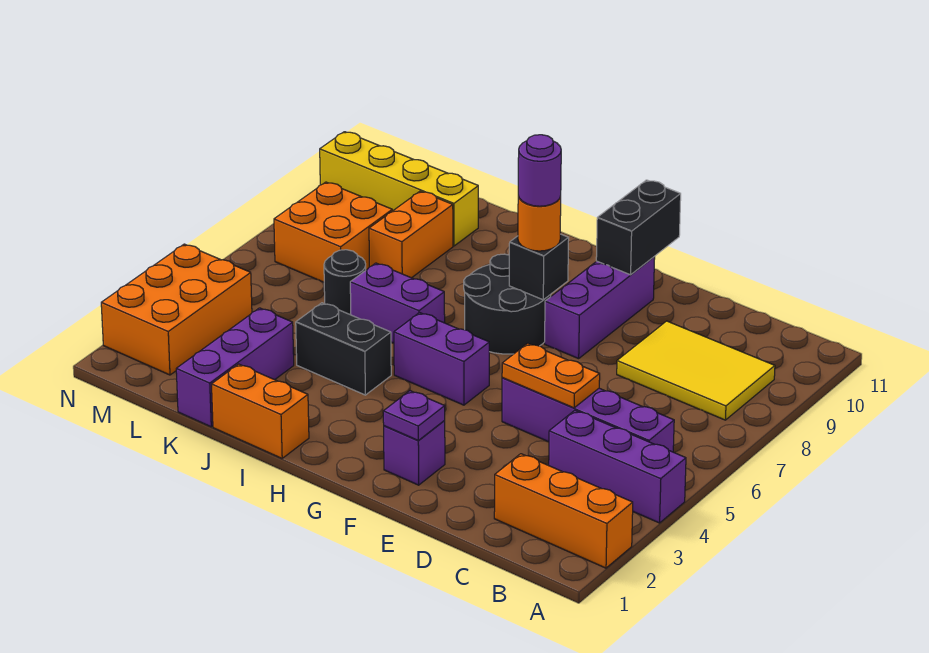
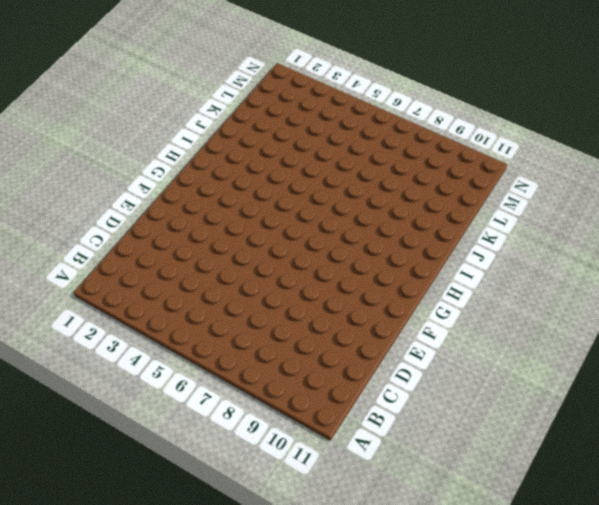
none -> orange brick A2:C2 level 1
none -> purple brick A4:C4 level 1
none -> purple brick B5:E5 level 1

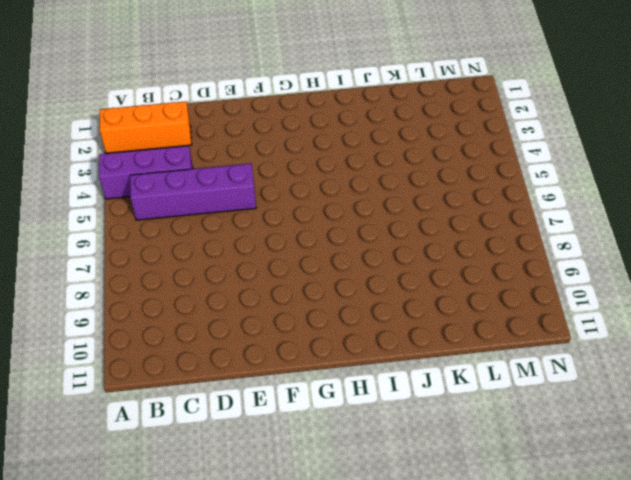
none -> yellow tile B8:D9 level 1
none -> purple brick F2 level 1
none -> purple brick F8:F10 level 1

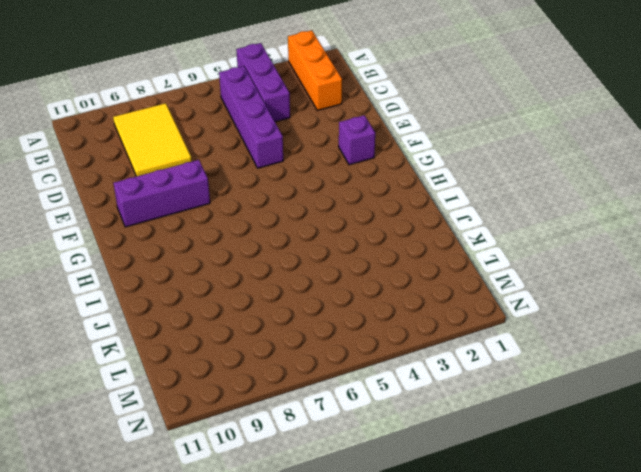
none -> purple brick G5:H5 level 1
none -> black round brick G7:H8 level 1
none -> orange brick I1:J1 level 1

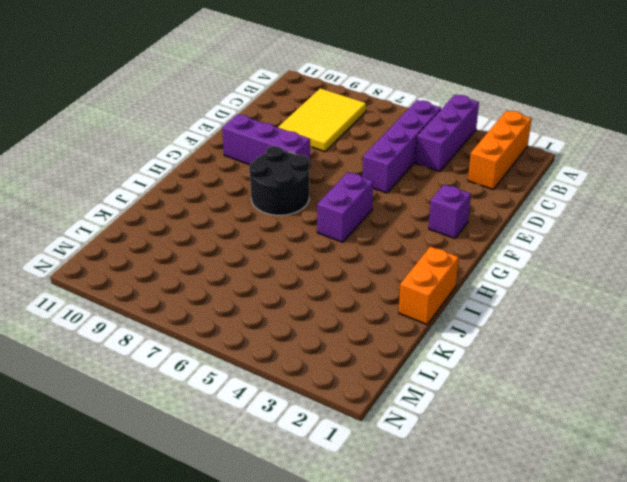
none -> black brick I4:J4 level 1
none -> purple brick I6:J6 level 1
none -> purple brick K1:K3 level 1

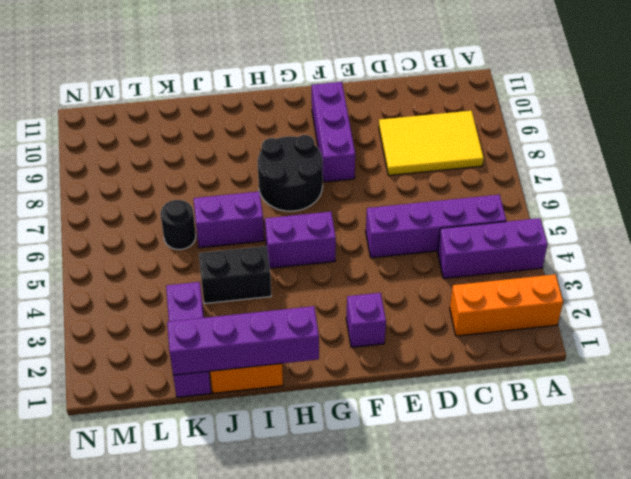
purple brick H1:K1 level 2 -> none
none -> orange brick K8:K9 level 1
none -> yellow brick K10:N10 level 1
none -> orange brick L7:M8 level 1

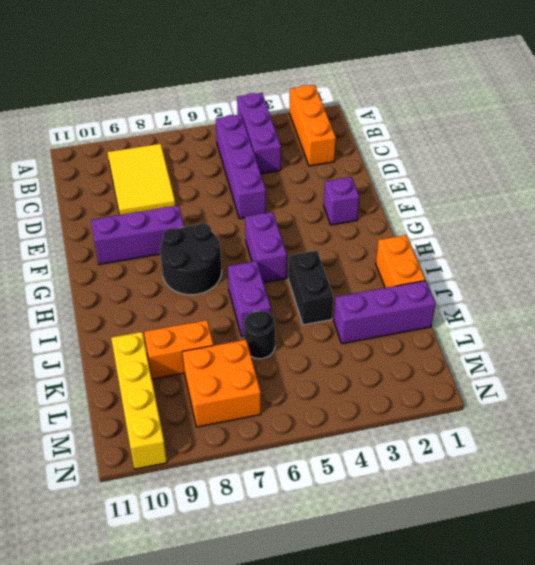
none -> orange brick M2:N4 level 1
none -> orange plate D5:E5 level 2
none -> purple plate F2 level 2

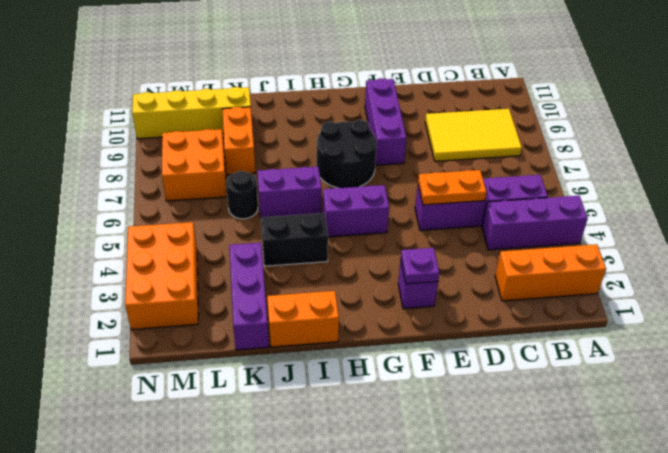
none -> black brick F10:F11 level 2
none -> black brick G8 level 2
none -> orange round brick G8 level 3

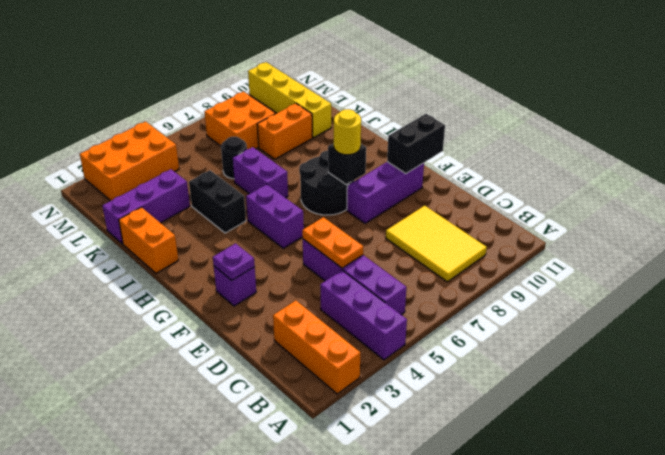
yellow round brick G8 level 3 -> orange round brick G8 level 3
none -> purple round brick G8 level 4

